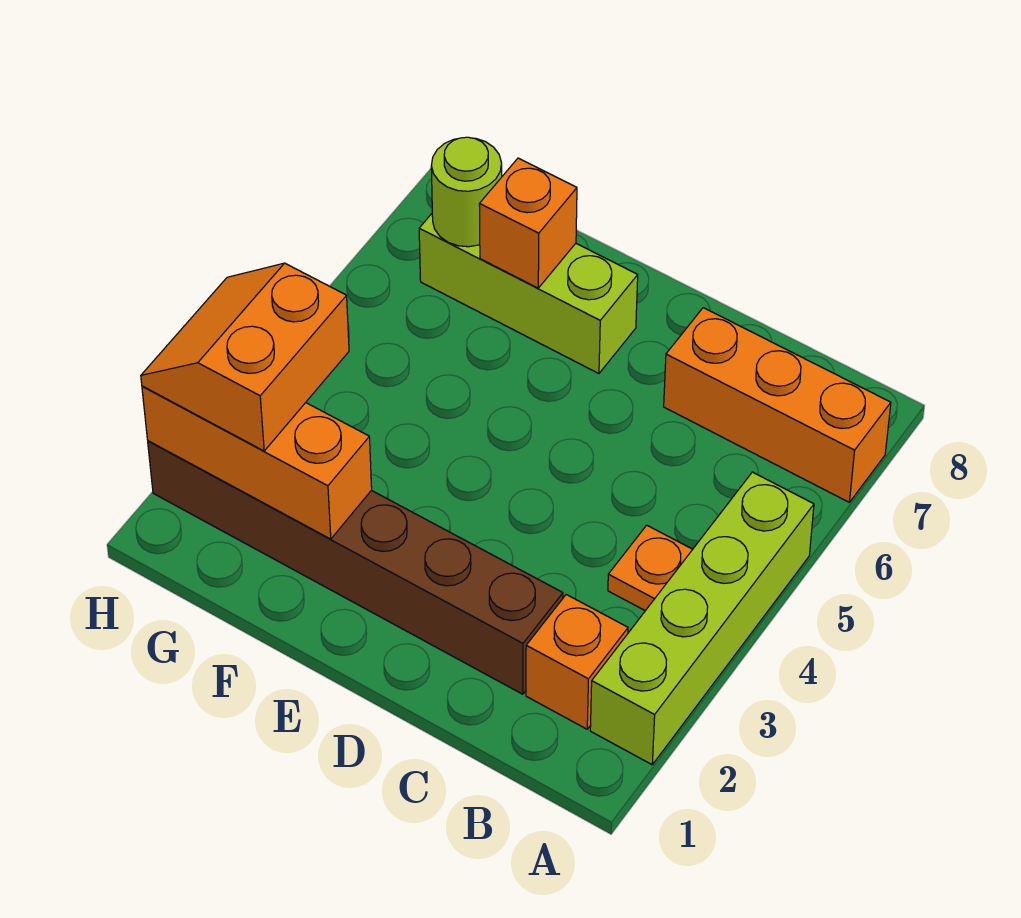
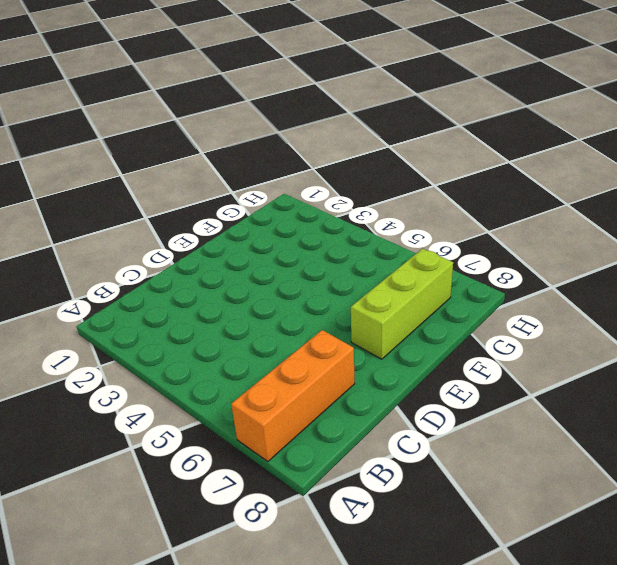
none -> lime brick A2:A5 level 1
none -> orange brick B2 level 1

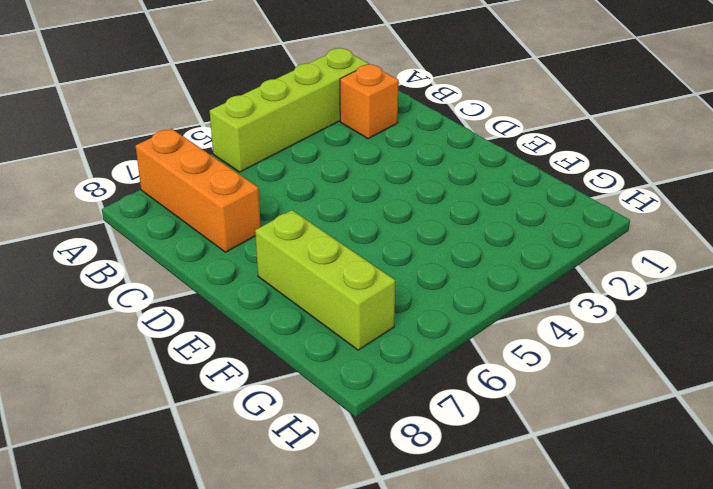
none -> orange plate B4 level 1
none -> brown brick C2:H2 level 1

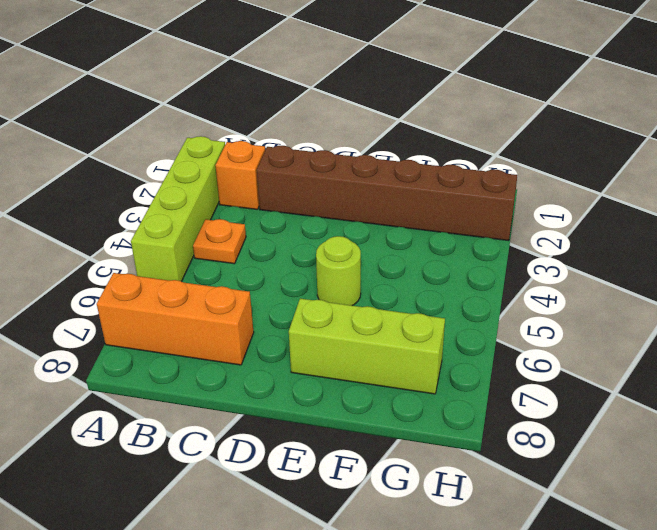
lime round brick E5 level 1 -> lime round brick G7 level 2
none -> orange brick F2:H2 level 2
none -> orange brick F7 level 2

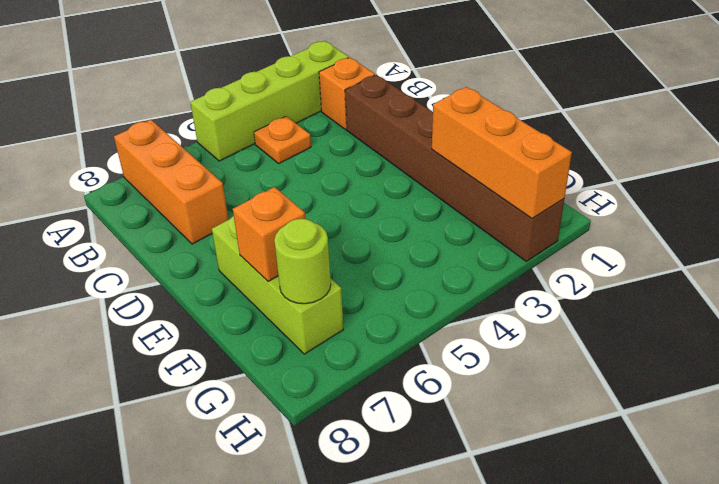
none -> orange slope G2:H3 level 3 top G

